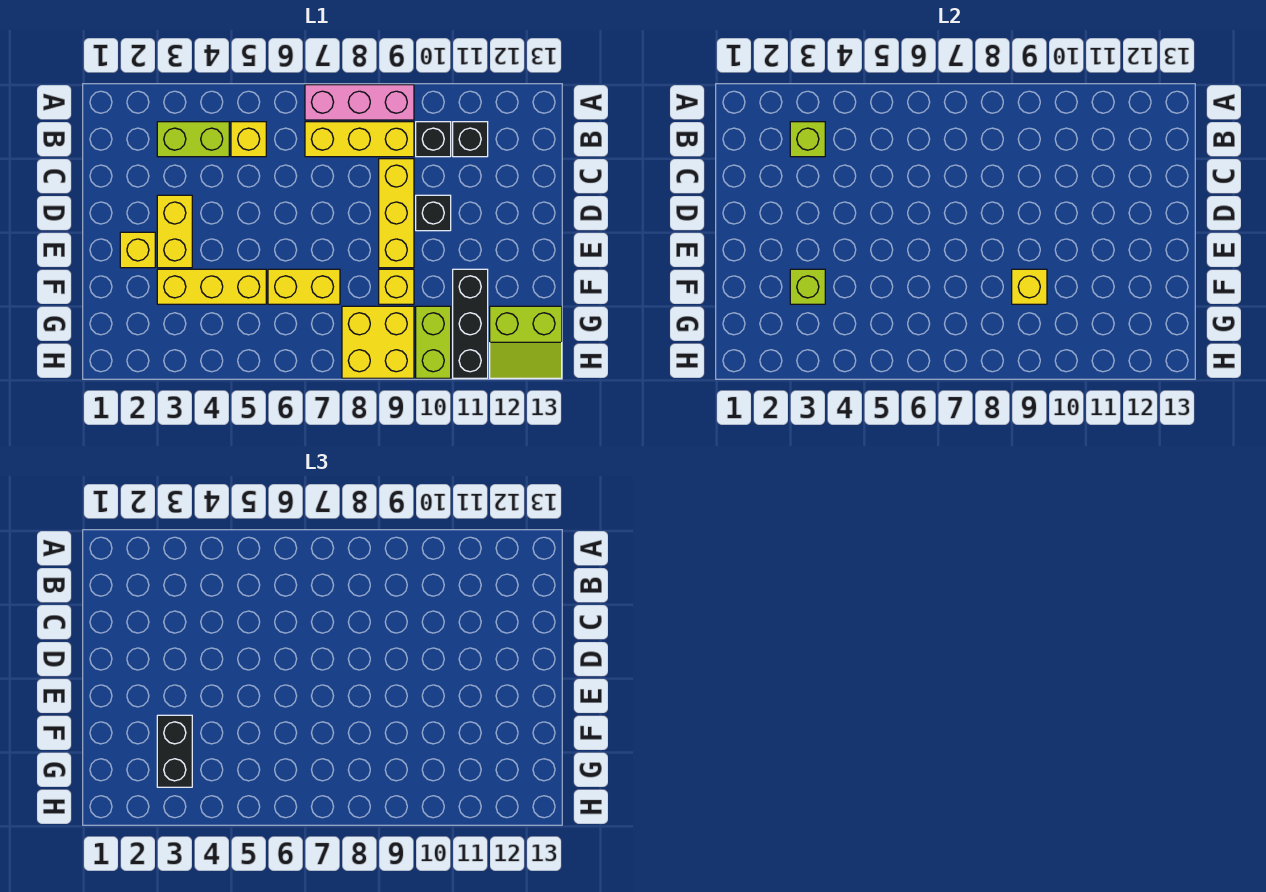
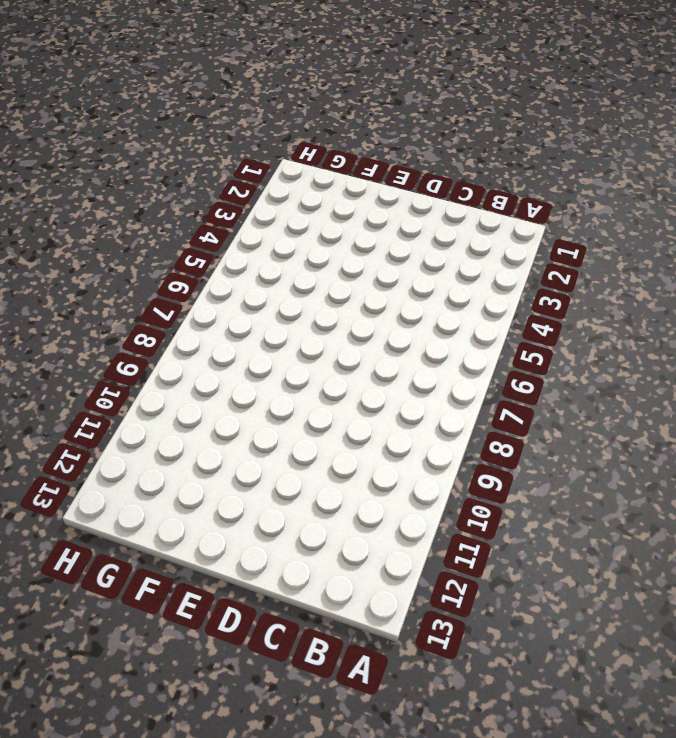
none -> pink brick A7:A9 level 1
none -> lime brick B3:B4 level 1
none -> yellow brick B5 level 1

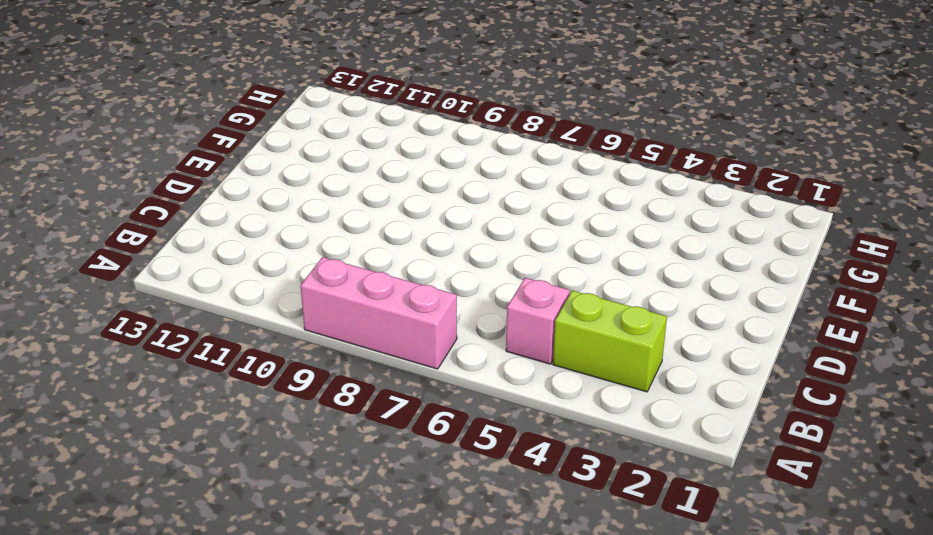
pink brick B5 level 1 -> yellow brick B5 level 1
none -> yellow brick B7:B9 level 1
none -> black brick B10 level 1
none -> black brick B11 level 1

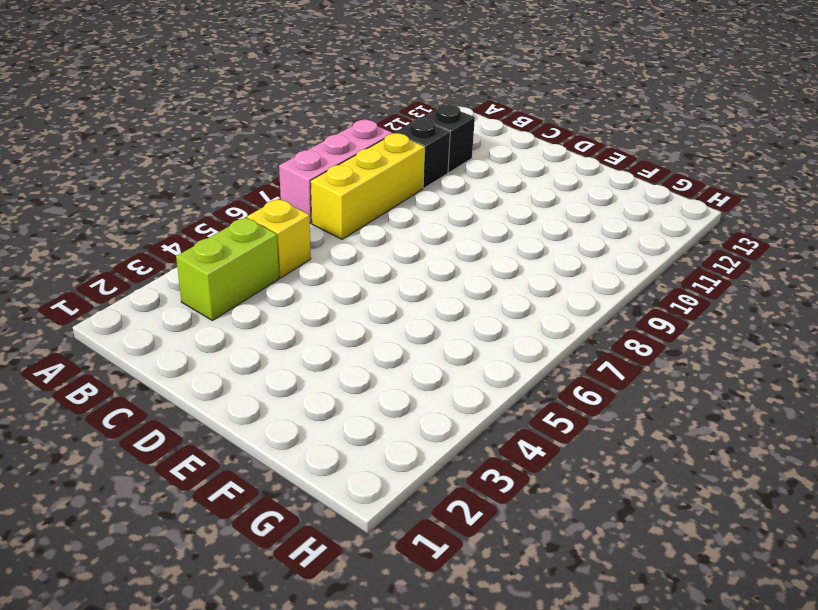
none -> yellow brick C9:E9 level 1
none -> yellow brick D3:E3 level 1
none -> black brick D10 level 1

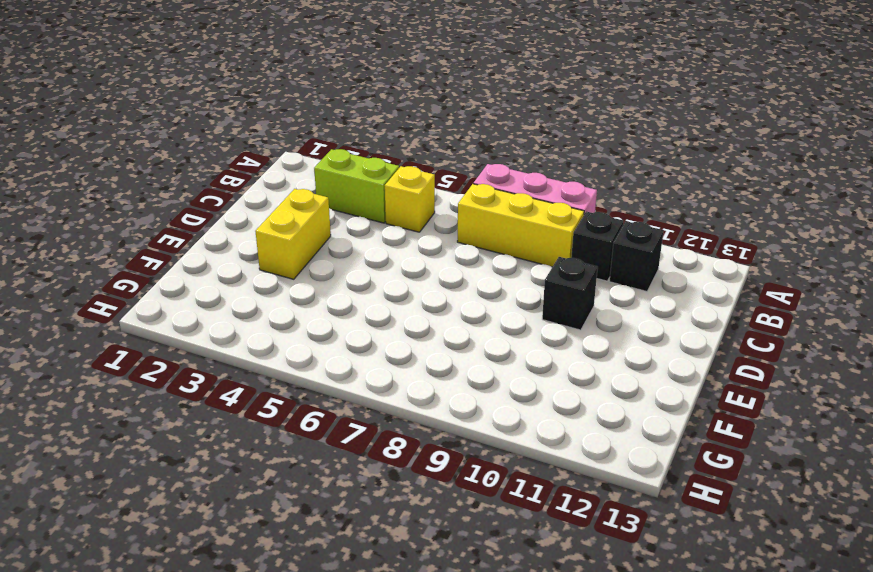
none -> yellow brick C9:E9 level 1
none -> yellow brick E2 level 1
none -> yellow brick F3:F5 level 1

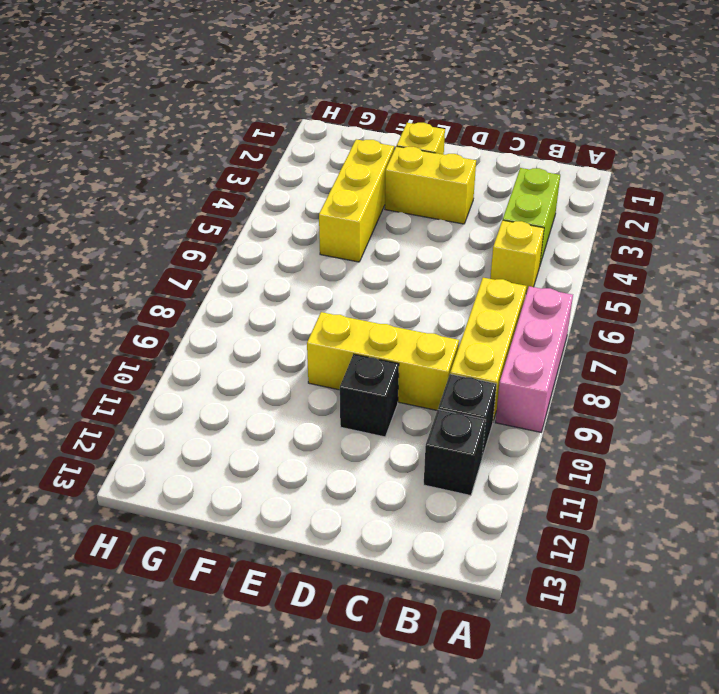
none -> yellow brick F6:F7 level 1
none -> yellow brick F9 level 1
none -> black brick F11:H11 level 1

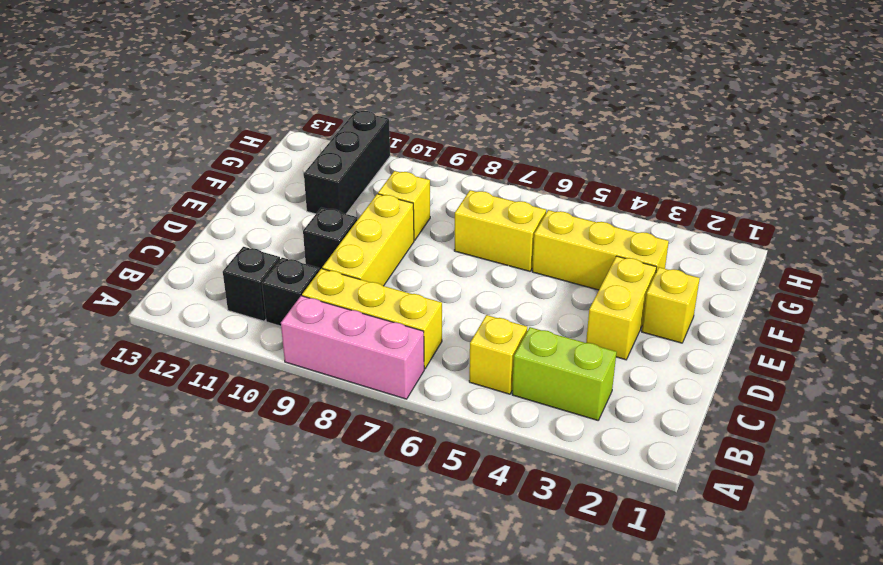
none -> yellow brick G8:H9 level 1
none -> lime brick G10:H10 level 1
none -> lime slope G12:H13 level 1 top G

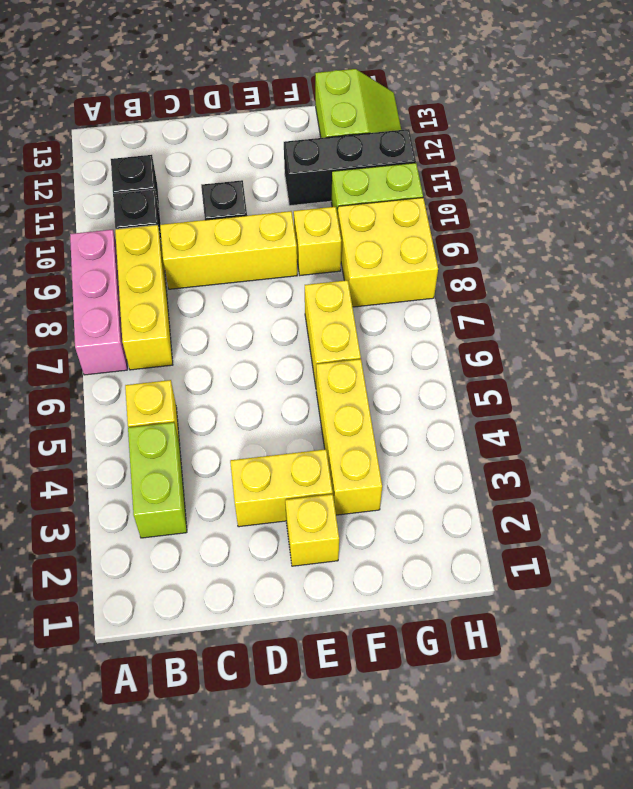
none -> lime brick B3 level 2
none -> lime brick F3 level 2
none -> yellow brick F9 level 2

